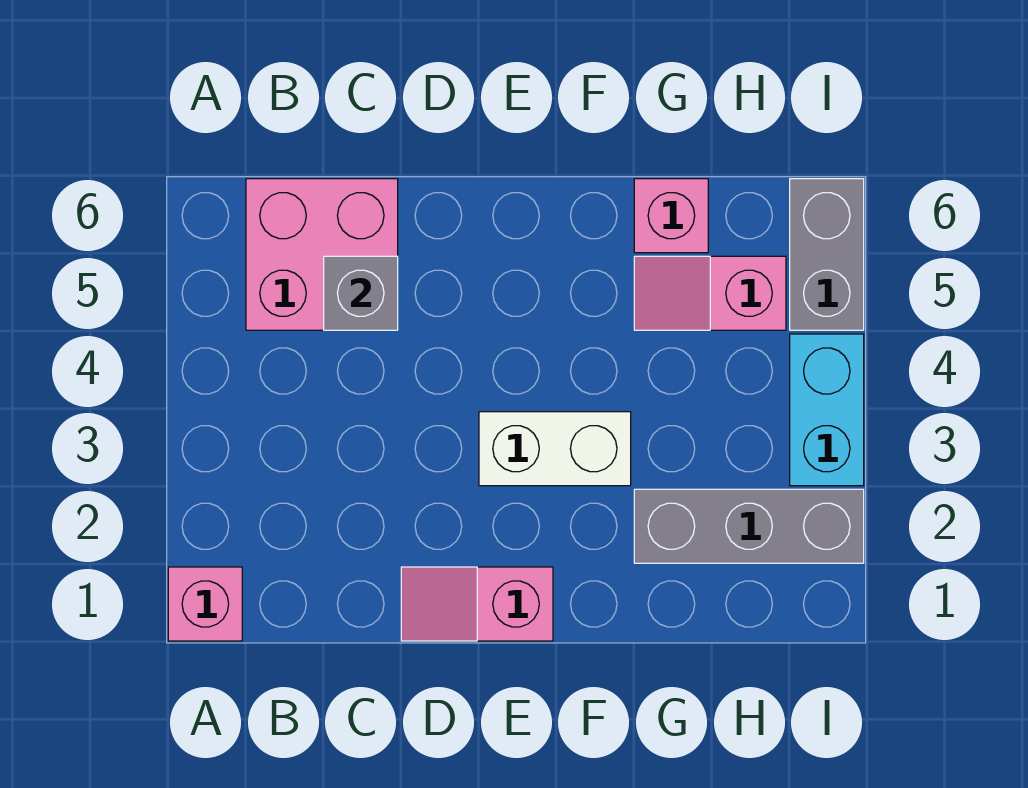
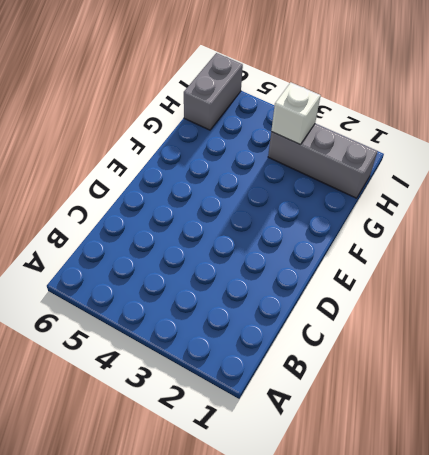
grey brick H1:H3 level 1 -> grey brick G2:I2 level 1
white brick H3 level 2 -> none
grey brick H6:I6 level 1 -> grey brick I5:I6 level 1
none -> pink brick A1 level 1
none -> pink brick B5:C6 level 1

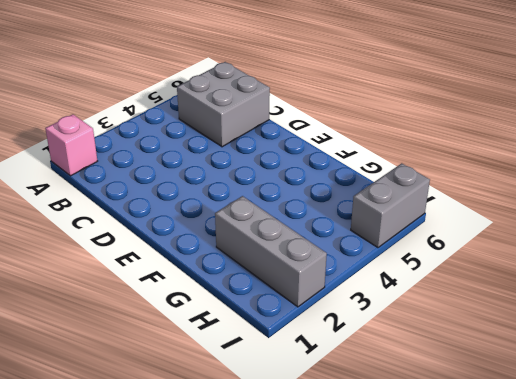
grey brick B5:C6 level 1 -> pink brick B5:C6 level 1
none -> pink slope D1:E1 level 1 top E
none -> white brick E3:F3 level 1

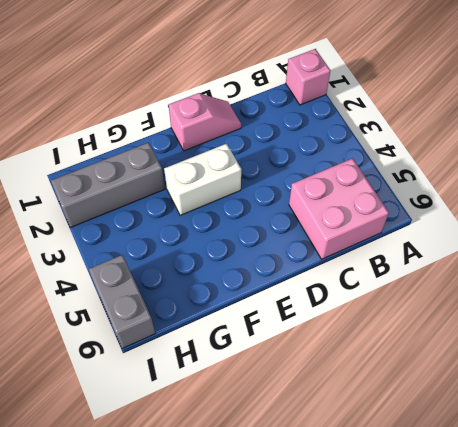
none -> pink slope G5:H5 level 1 top H
none -> pink brick G6 level 1

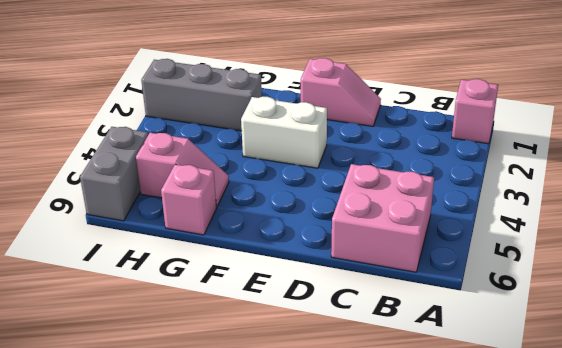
none -> cyan brick I3:I4 level 1
none -> grey brick C5 level 2

